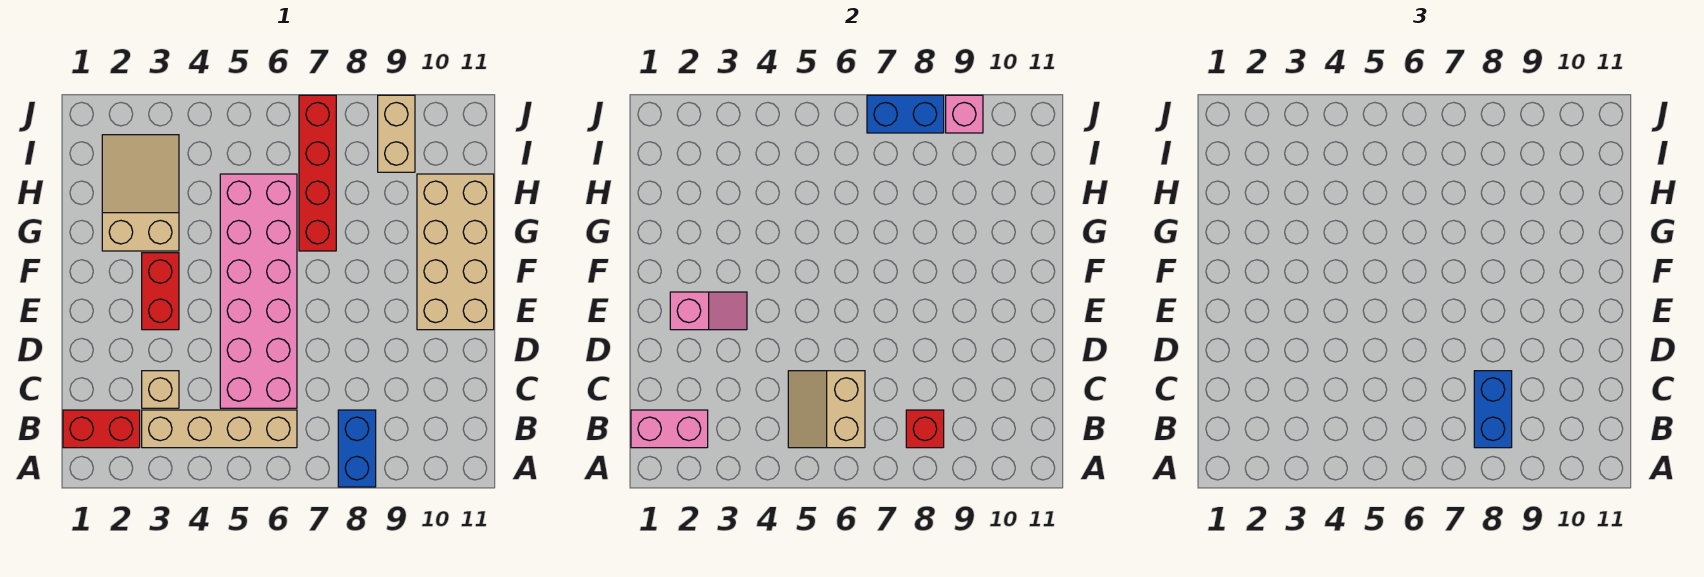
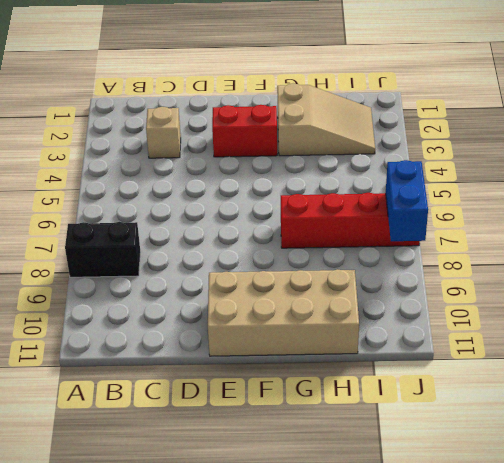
black brick A8:B8 level 1 -> blue brick A8:B8 level 1
none -> red brick B1:B2 level 1
none -> tan brick B3:B6 level 1
none -> pink brick C5:H6 level 1

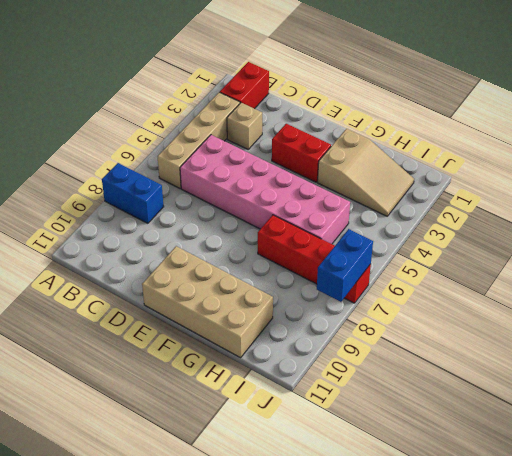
none -> tan brick I9:J9 level 1
none -> pink brick B1:B2 level 2
none -> tan slope B5:C6 level 2 top 6

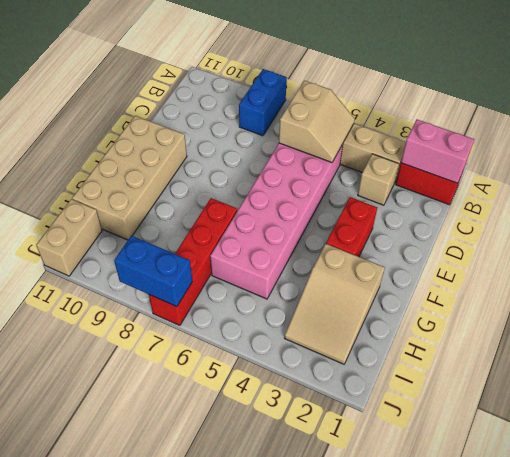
tan brick I11:J11 level 1 -> tan brick I9:J9 level 1
none -> red brick B8 level 2
none -> pink slope E2:E3 level 2 top 2
none -> pink brick J9 level 2

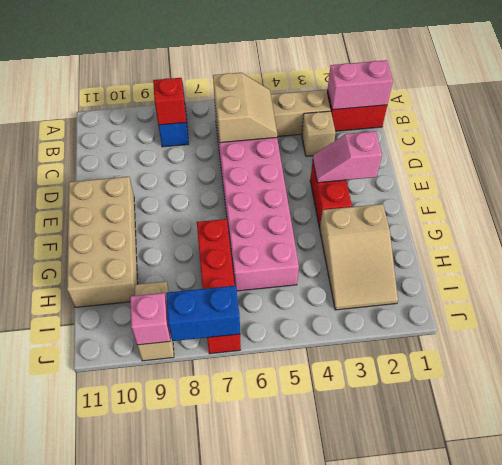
none -> blue brick B8:C8 level 3

